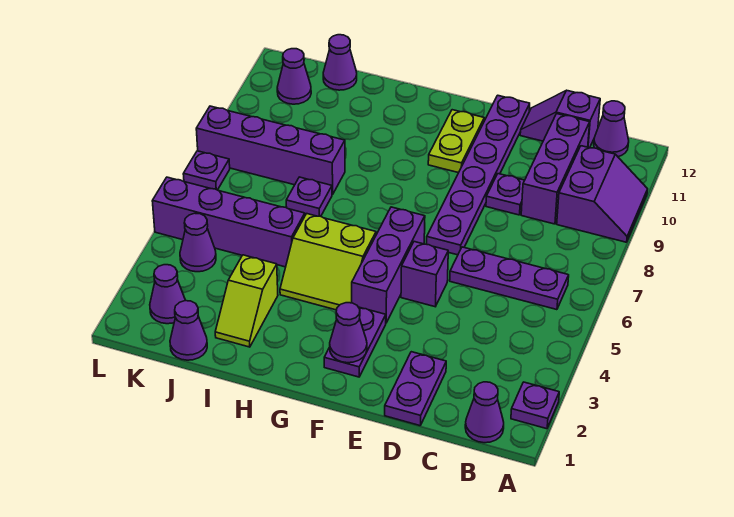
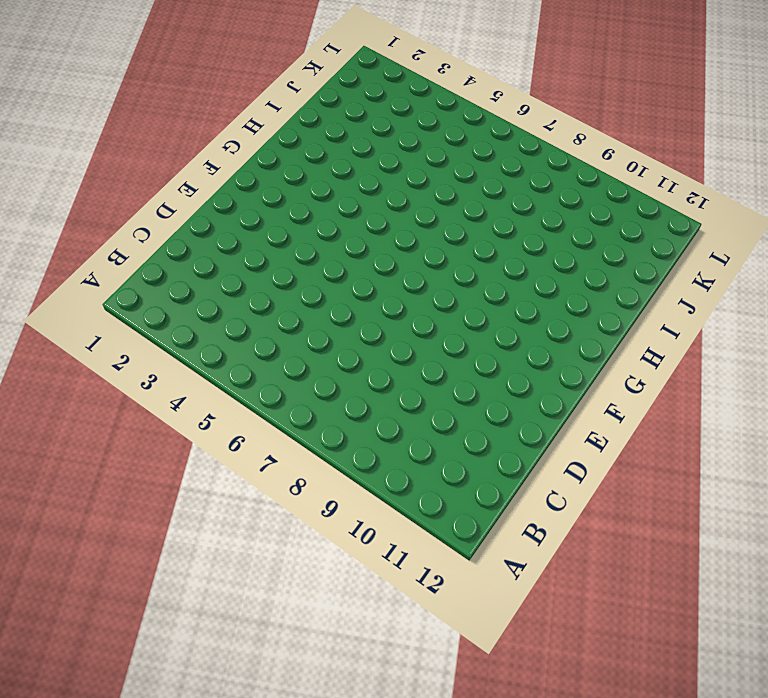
none -> purple plate A2 level 1
none -> purple slope A9:B10 level 1 top B
none -> purple cone B1 level 1

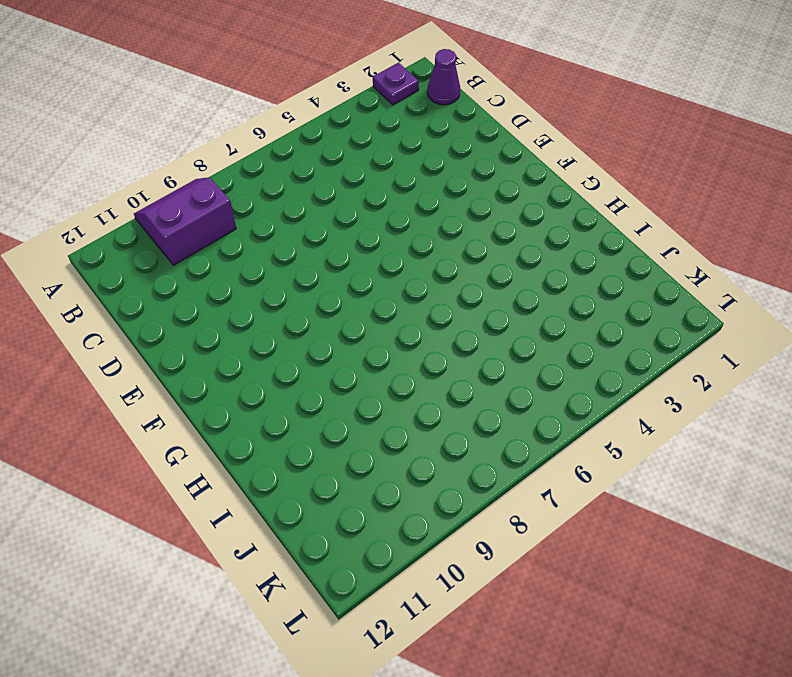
none -> purple plate B6:D6 level 1
none -> purple cone B12 level 1
none -> purple brick C9:C11 level 1

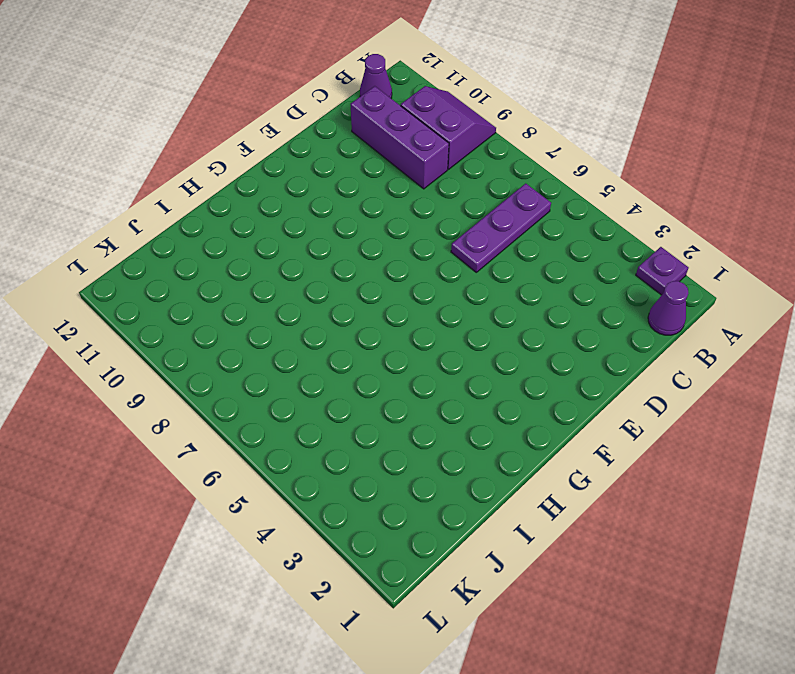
none -> purple slope C12:D12 level 1 top C
none -> purple plate D1:D2 level 1
none -> purple plate D9 level 1

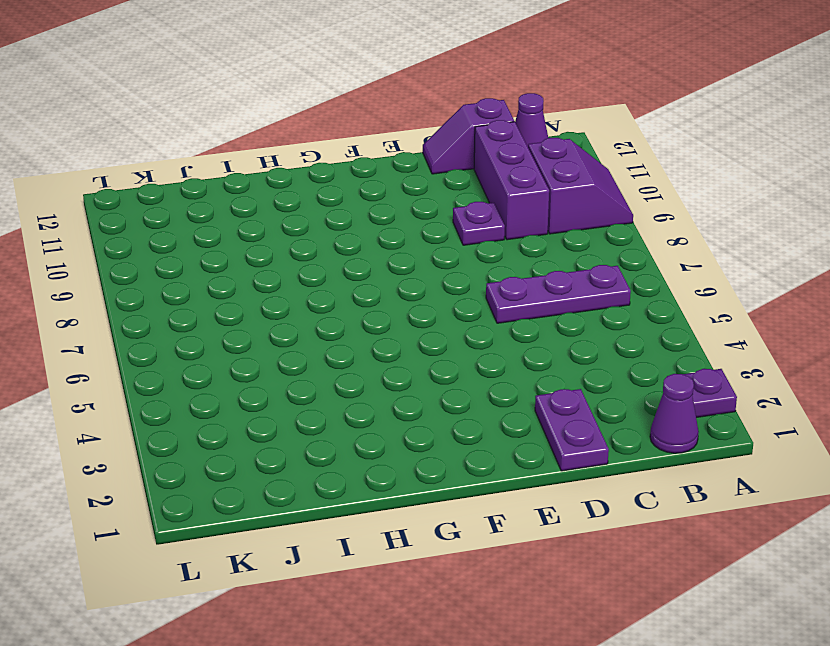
none -> purple brick E5 level 1
none -> purple plate E7:E12 level 1
none -> purple plate F2:F3 level 1

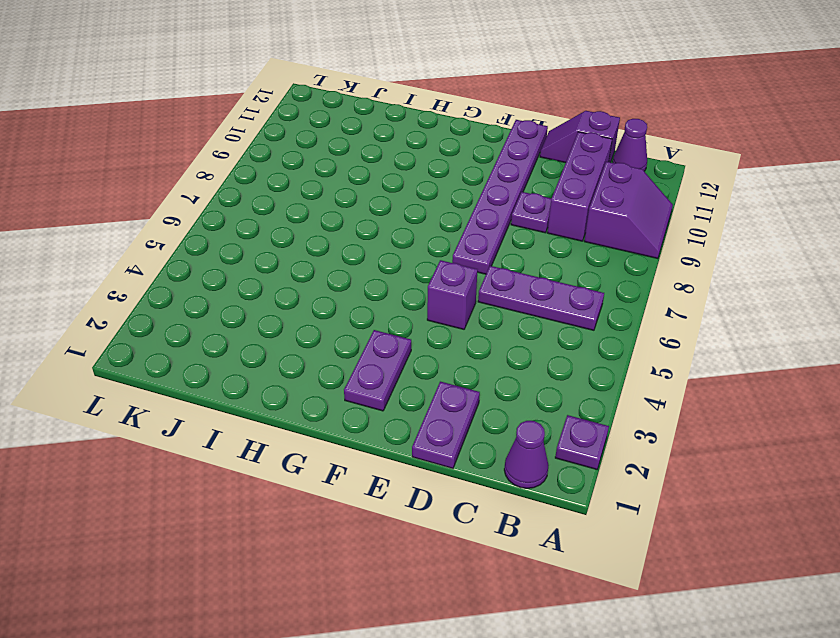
none -> purple brick F4:F6 level 1
none -> lime plate F10:F11 level 1
none -> lime slope G4:H5 level 1 top 5

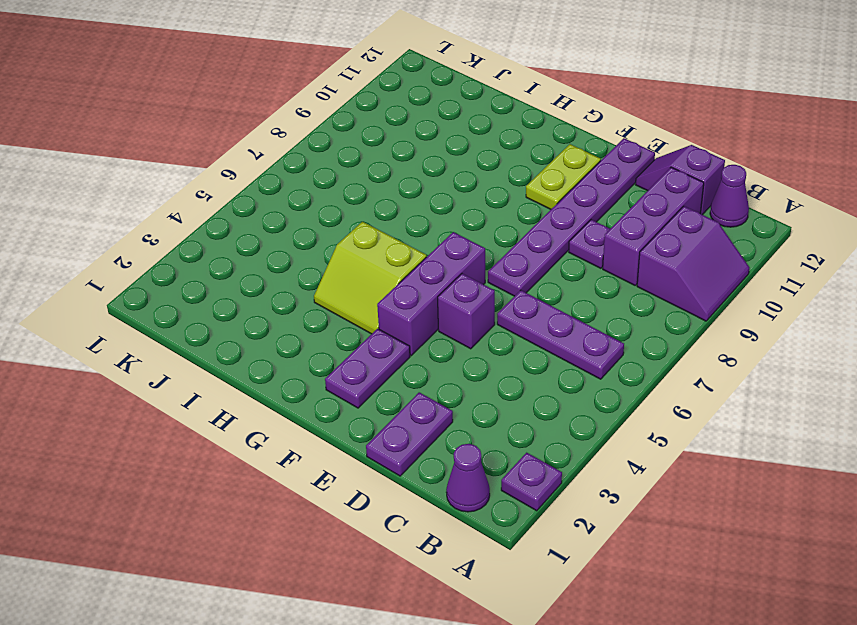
none -> lime slope I2:I3 level 1 top 3
none -> purple brick I5:L5 level 1
none -> purple plate I7 level 1

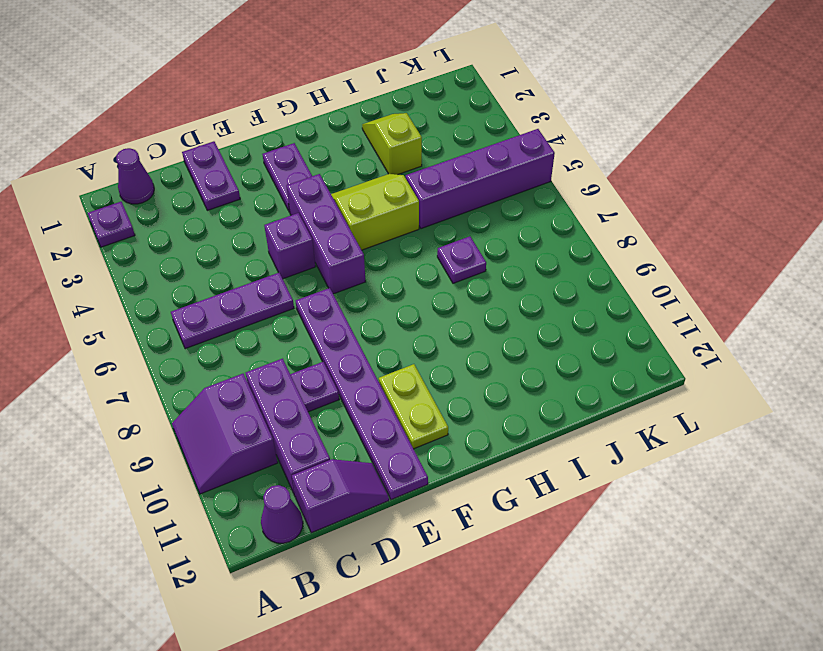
none -> purple brick I8:L8 level 1
none -> purple cone J1 level 1
none -> purple cone J12 level 1

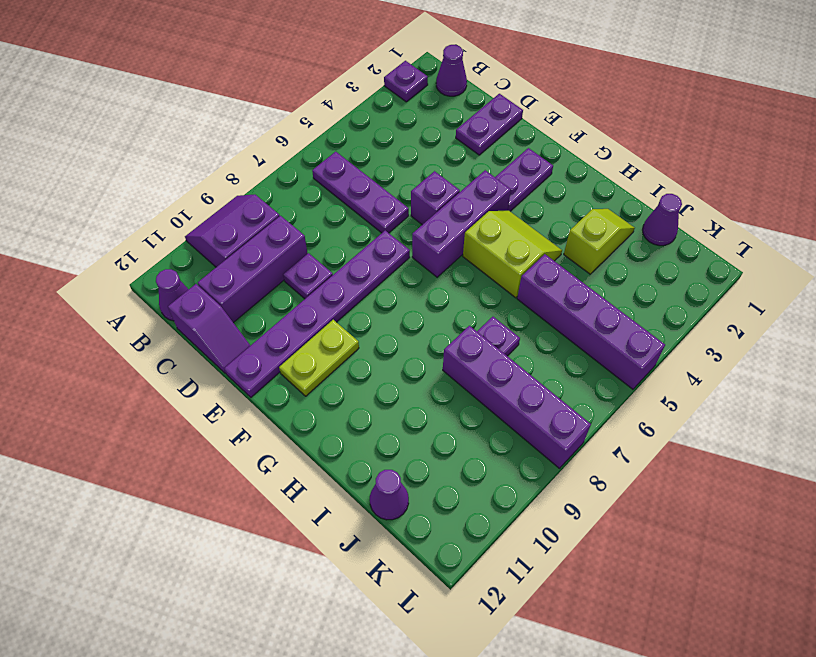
none -> purple cone K2 level 1
none -> purple cone K4 level 1
none -> purple cone K11 level 1

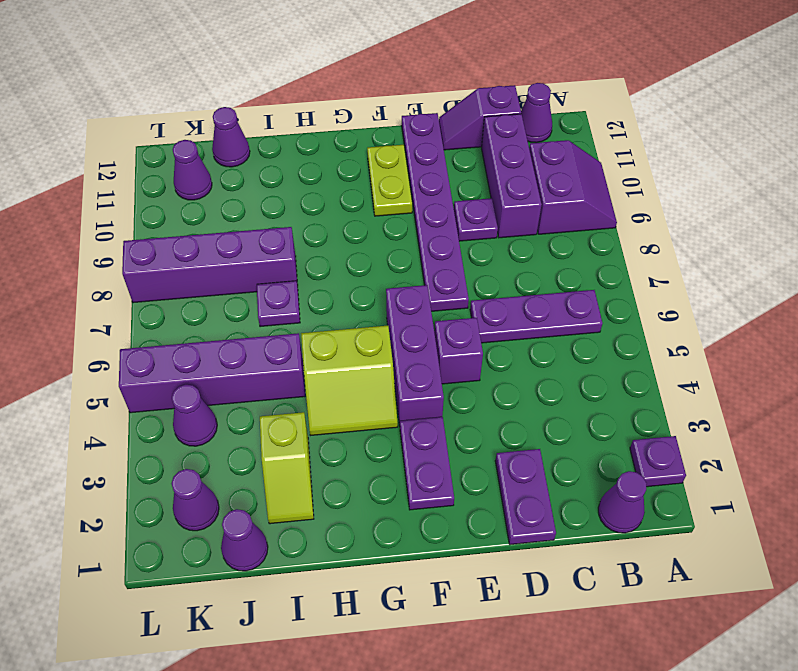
none -> purple plate L7 level 1
none -> purple cone F2 level 2

